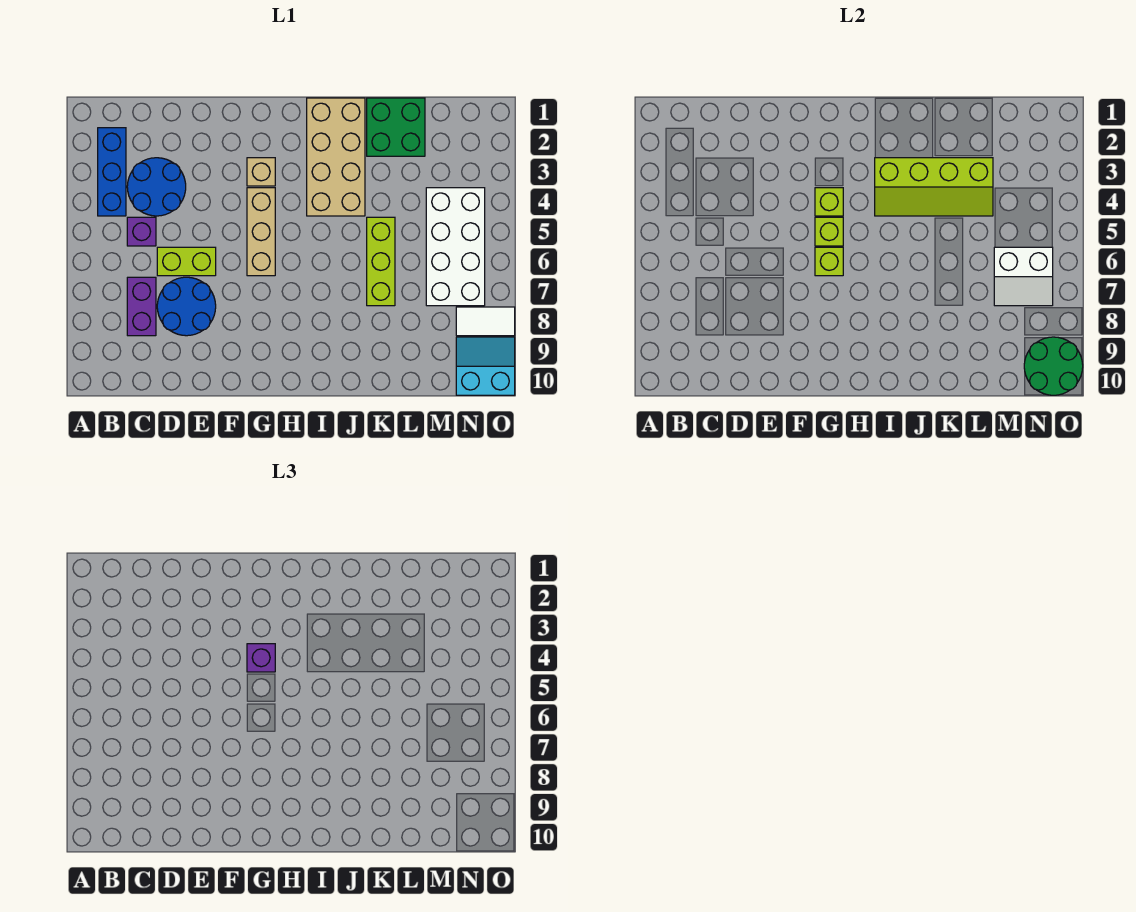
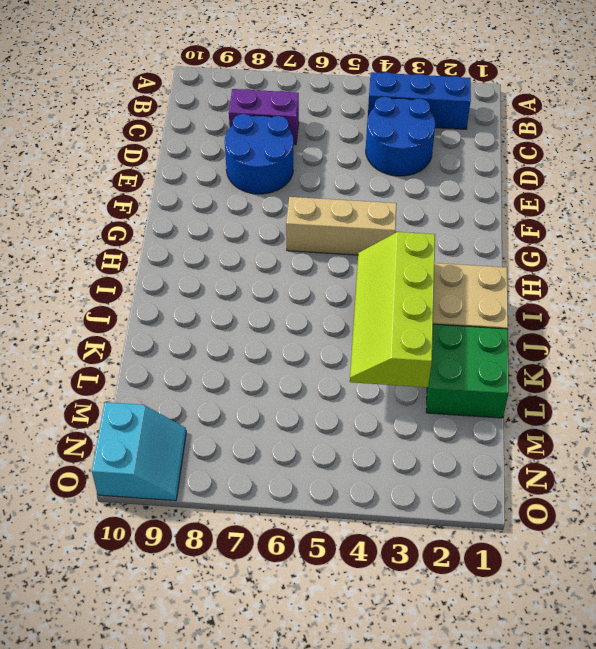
none -> purple brick C5 level 1
none -> lime brick D6:E6 level 1
none -> tan brick G3 level 1

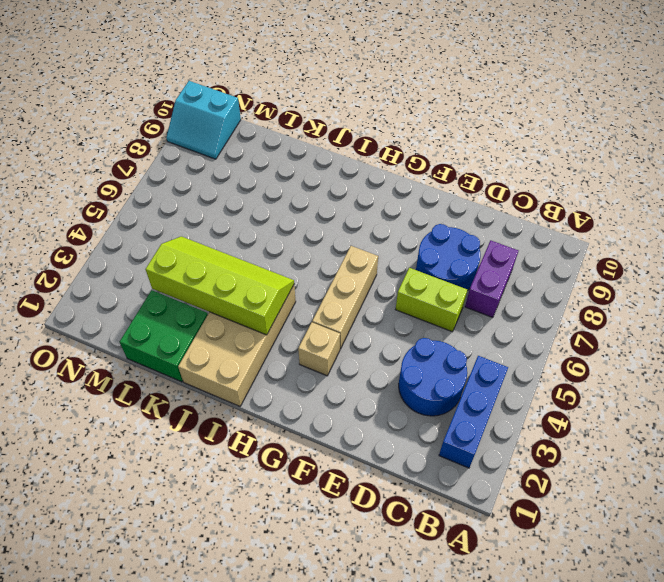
none -> purple brick C5 level 1
none -> lime brick K5:K7 level 1
none -> white brick M4:N7 level 1

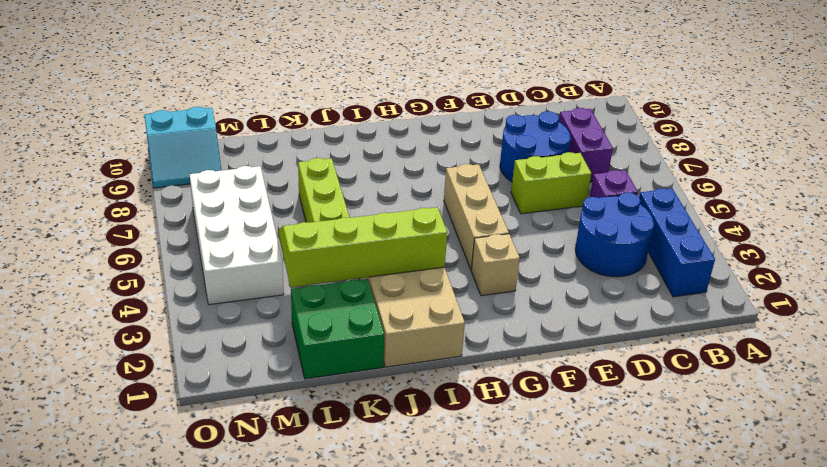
none -> white tile N8:O8 level 1
none -> lime brick G4 level 2
none -> lime brick G5 level 2

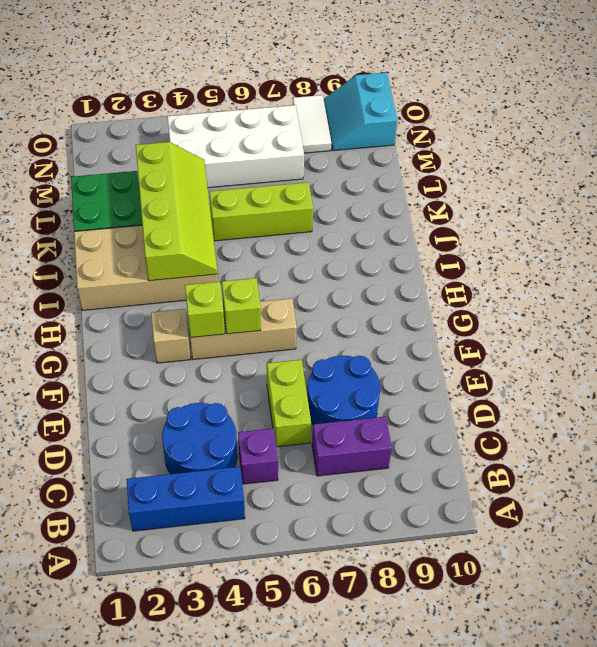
none -> lime brick G6 level 2
none -> white slope M6:N7 level 2 top 6
none -> green round brick N9:O10 level 2

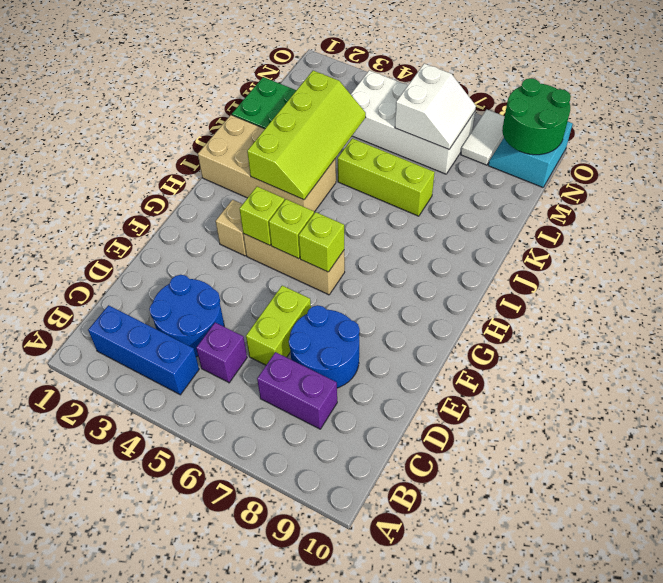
none -> purple brick G4 level 3

